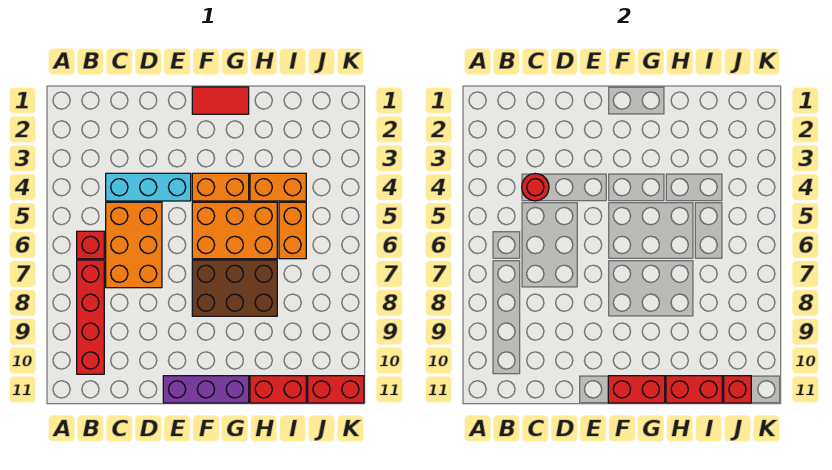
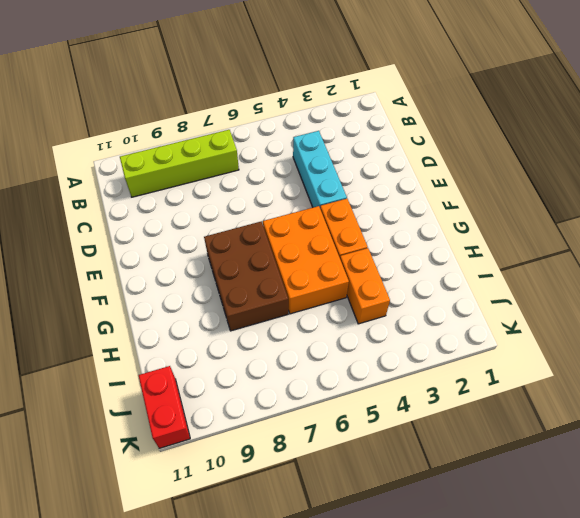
lime brick B7:B10 level 1 -> red brick B7:B10 level 1
none -> red brick B6 level 1
none -> orange brick C5:D7 level 1
none -> purple brick E11:G11 level 1

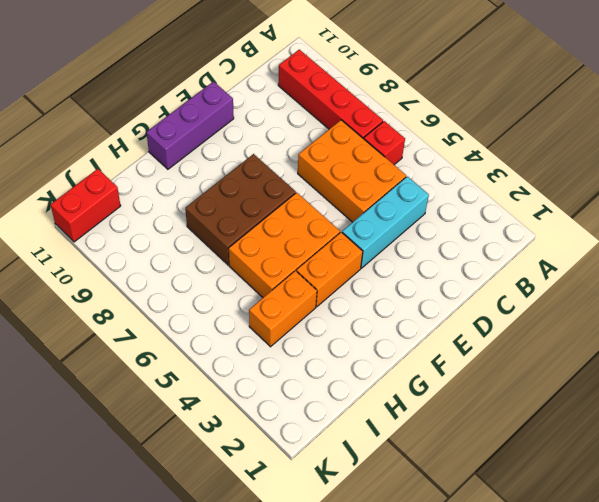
none -> red tile F1:G1 level 1
none -> red brick H11:I11 level 1
none -> orange brick I5:I6 level 1

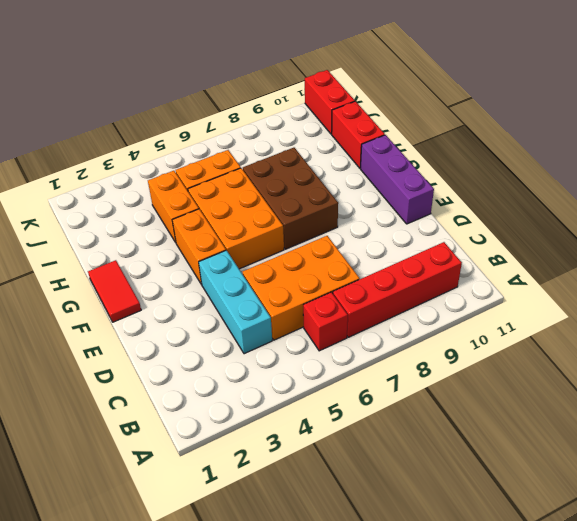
none -> red round brick C4 level 2
none -> red brick F11:G11 level 2
none -> red brick H11:I11 level 2

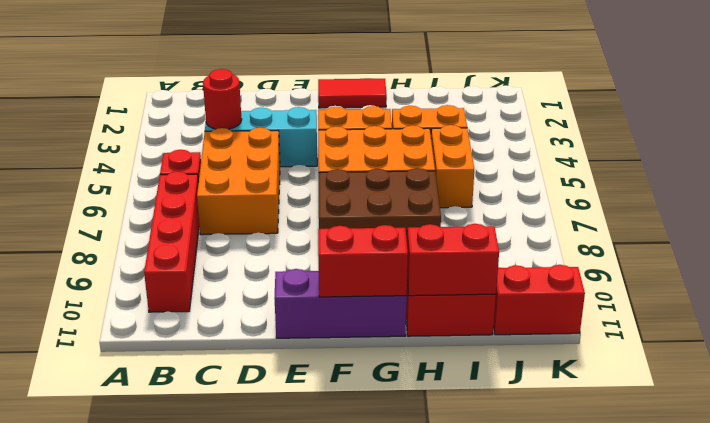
none -> red brick J11 level 2

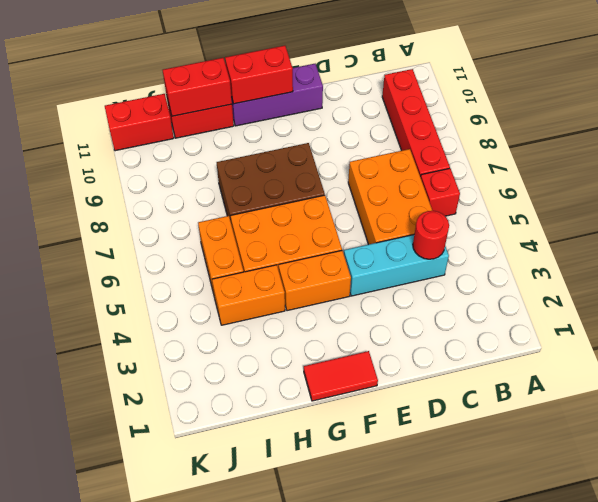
none -> red brick J11 level 2

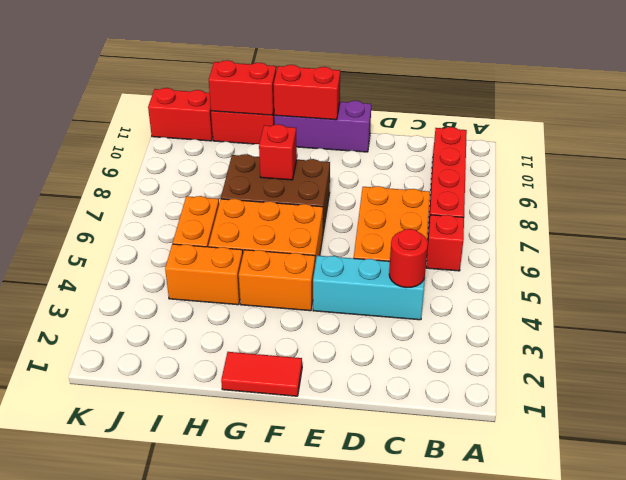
red brick G8 level 2 -> red brick J11 level 2

